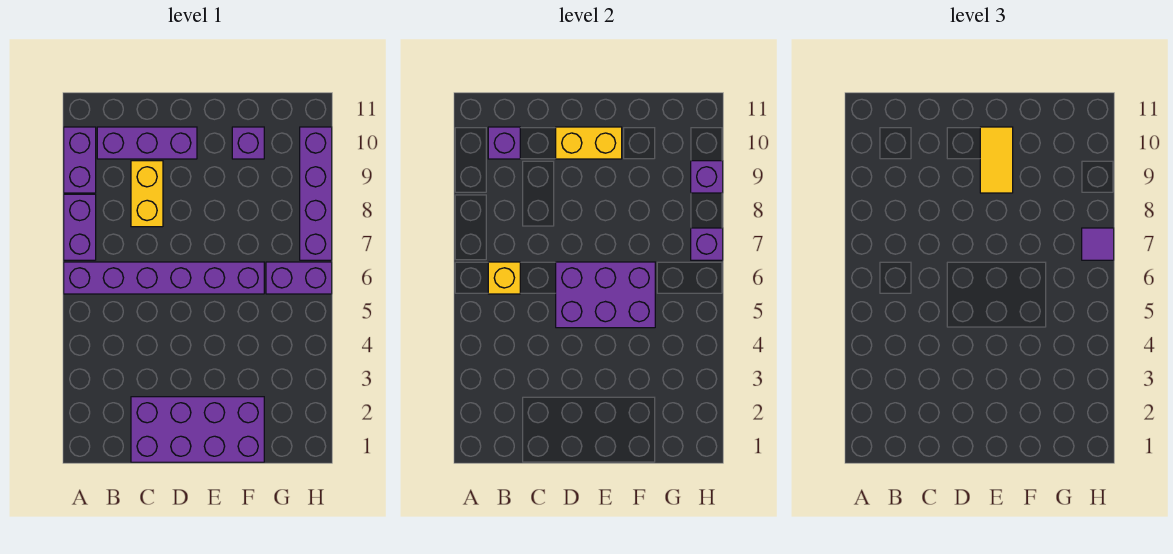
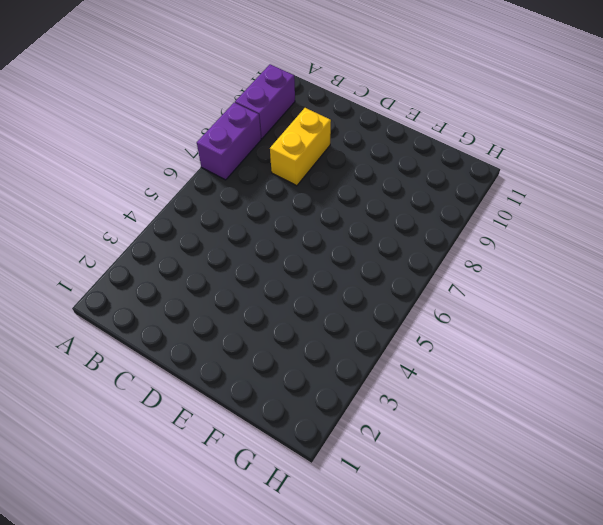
none -> purple brick A6:F6 level 1
none -> purple brick B10:D10 level 1
none -> purple brick C1:F2 level 1

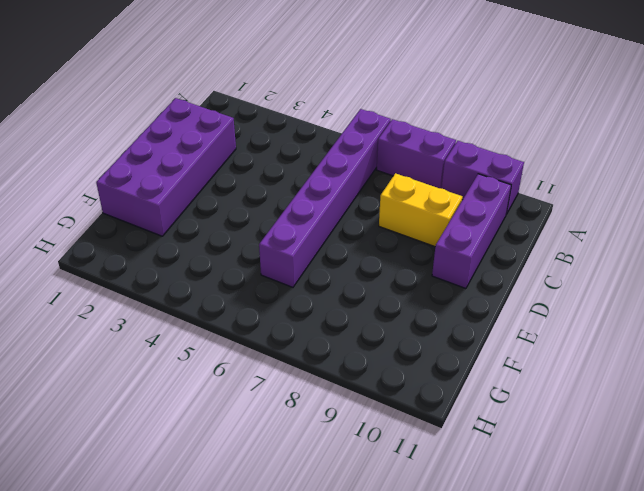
none -> purple brick F10 level 1
none -> purple brick G6:H6 level 1
none -> purple brick H7:H10 level 1

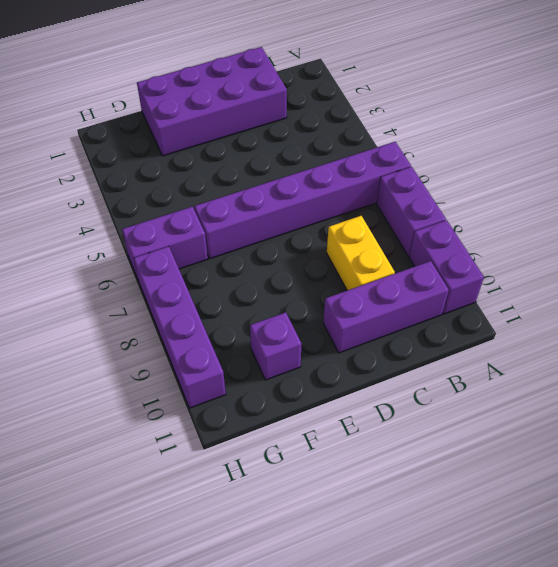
none -> yellow brick B6 level 2
none -> purple brick B10 level 2
none -> purple brick D5:F6 level 2

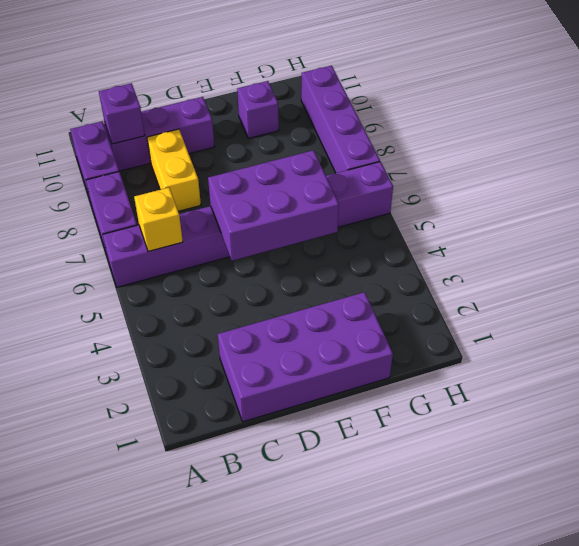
none -> yellow brick D10:E10 level 2
none -> purple brick H7 level 2
none -> purple brick H9 level 2

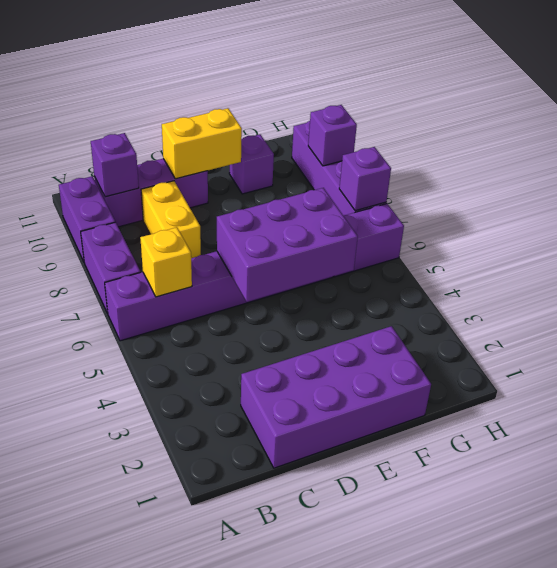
none -> yellow tile E9:E10 level 3
none -> purple tile H7 level 3

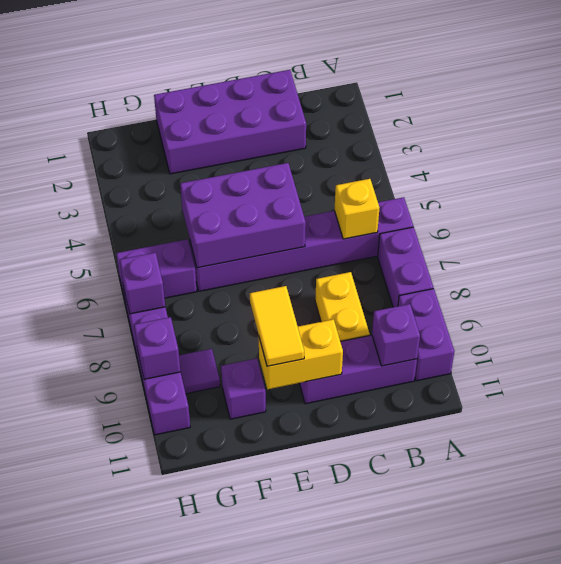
purple tile G9 level 1 -> purple tile H7 level 3

